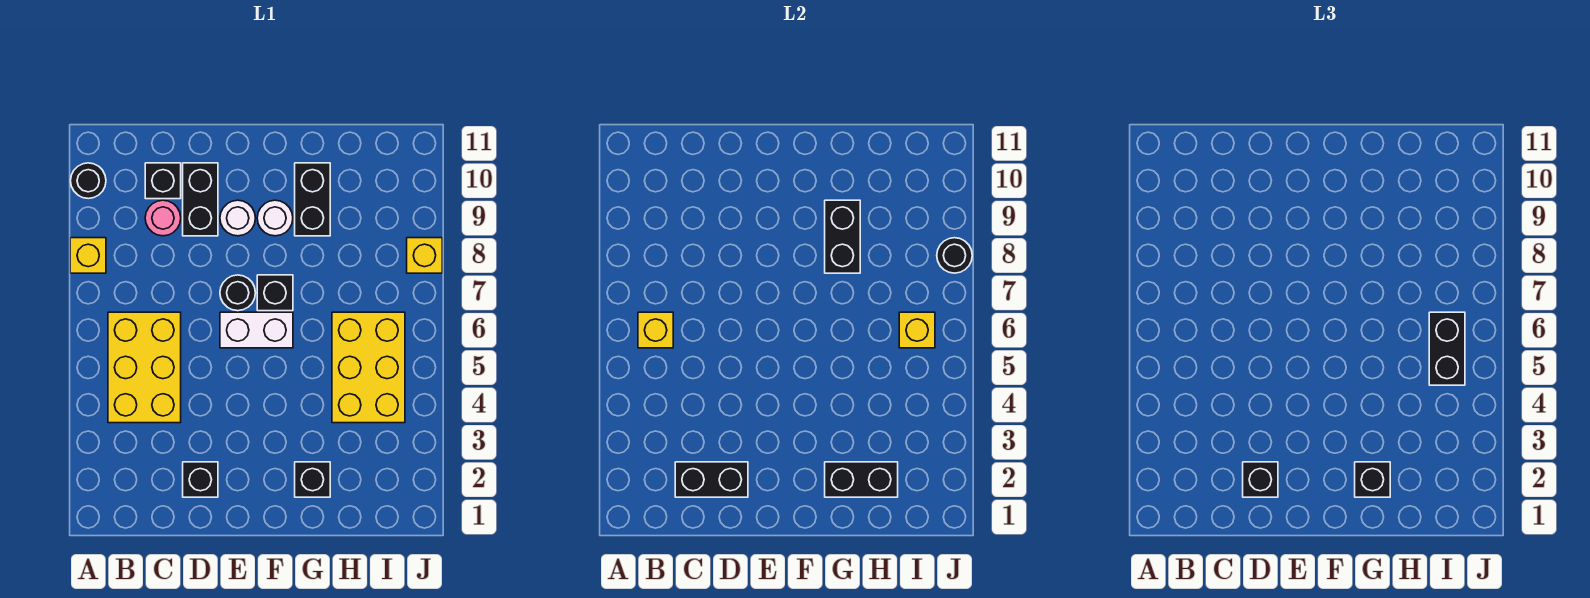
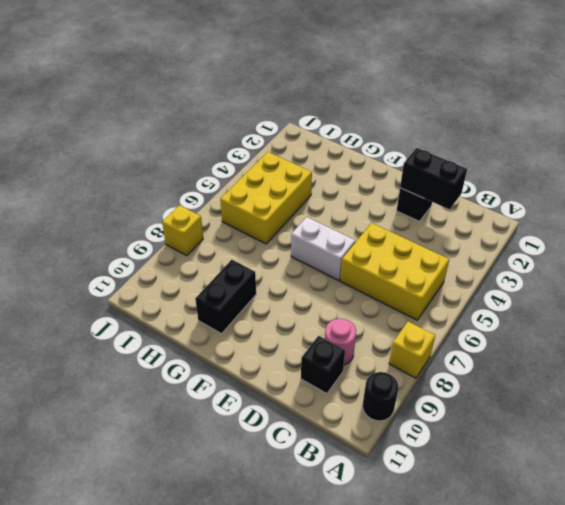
yellow brick B5:D6 level 1 -> yellow brick B4:C6 level 1
none -> black brick D9:D10 level 1
none -> black round brick E7 level 1
none -> white round brick E9 level 1

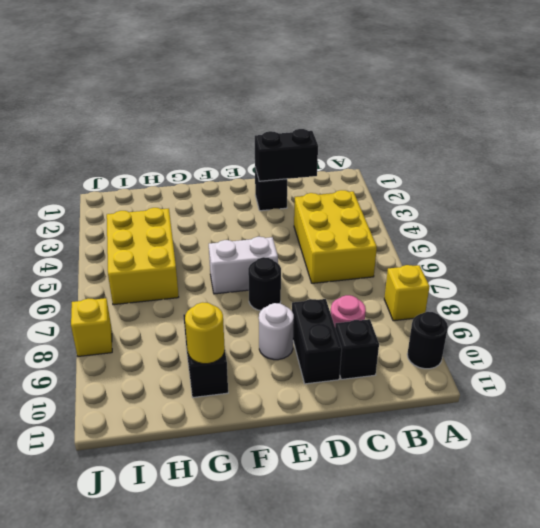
yellow round brick G10 level 2 -> none
none -> black brick F7 level 1
none -> white round brick F9 level 1
none -> black brick G2 level 1

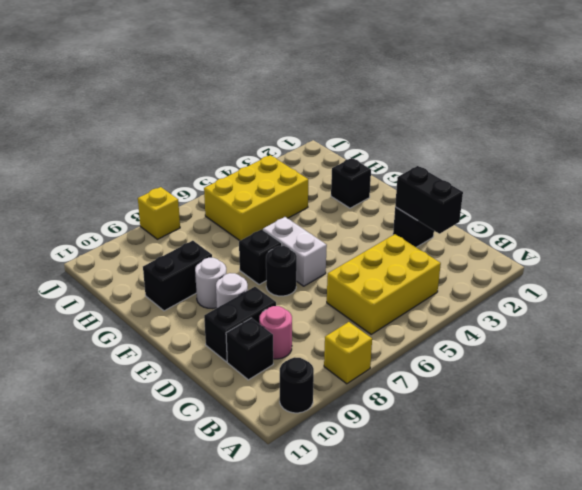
none -> yellow brick B6 level 2
none -> black brick G2:H2 level 2
none -> black brick G8:G9 level 2

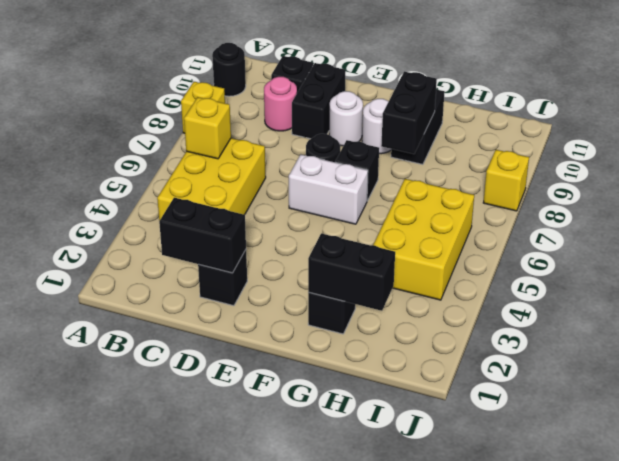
none -> yellow brick I6 level 2
none -> black round brick J8 level 2
none -> black brick D2 level 3

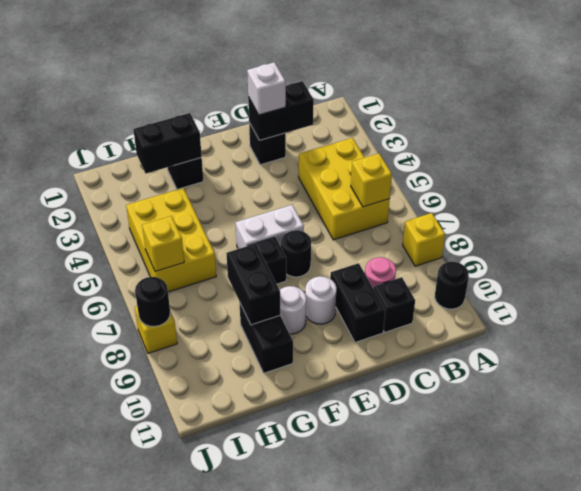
white brick D2 level 3 -> black brick D2 level 3
none -> black brick G2 level 3
none -> black brick I5:I6 level 3

